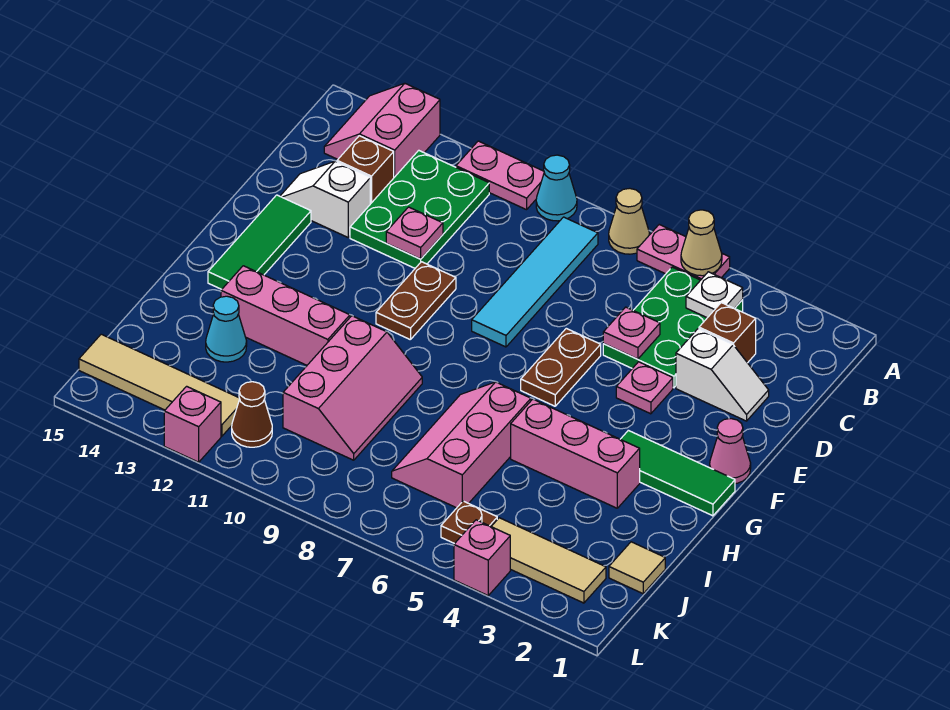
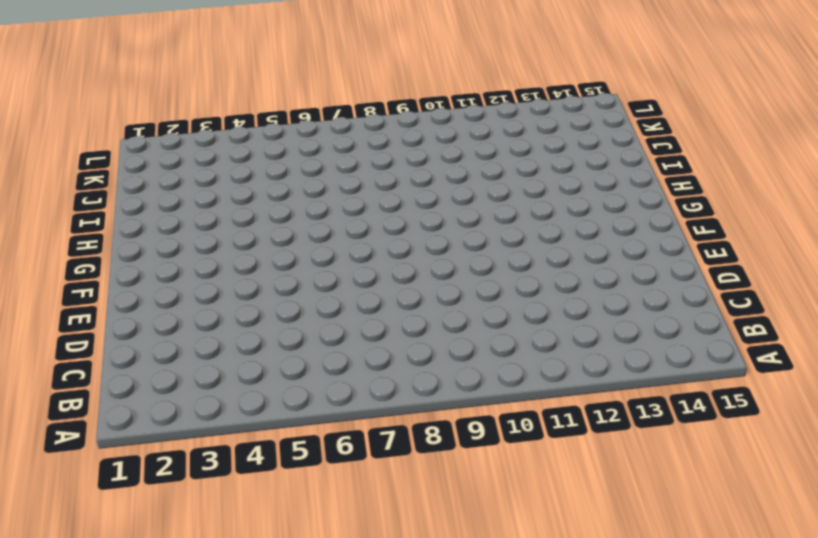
none -> pink plate A5:A6 level 1
none -> tan cone A7 level 1
none -> cyan cone A9 level 1
none -> pink plate A10:A11 level 1

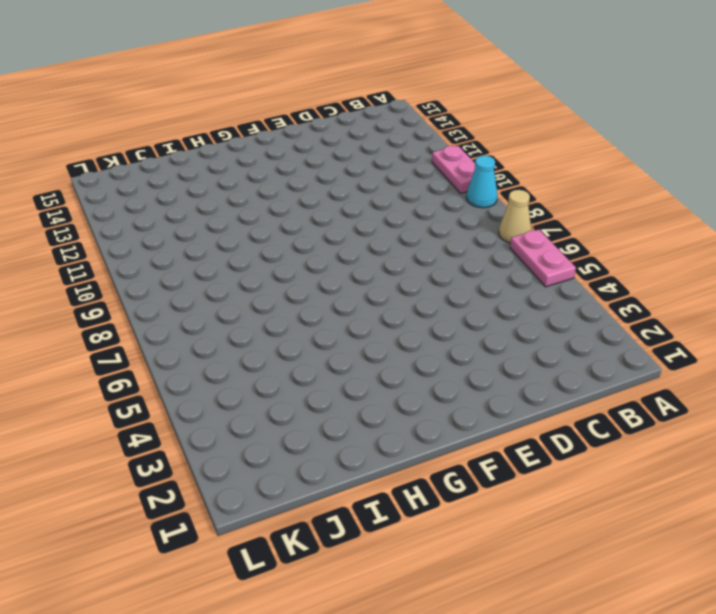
none -> pink slope A13:B14 level 1 top 13
none -> green plate B4:D5 level 1
none -> cyan tile B8:E8 level 1
none -> green plate B11:D12 level 1

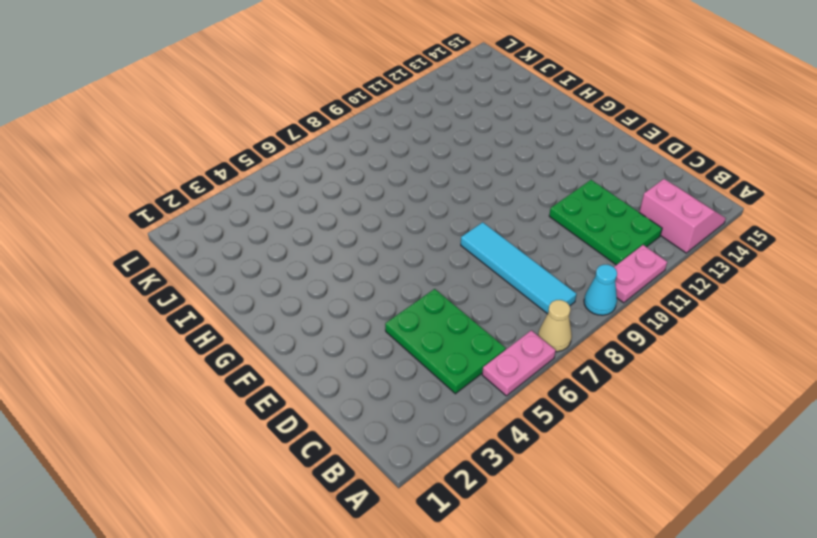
none -> brown brick C3 level 1
none -> brown brick C13 level 1
none -> white slope D2:D3 level 1 top 3
none -> white slope D13:D14 level 1 top 13

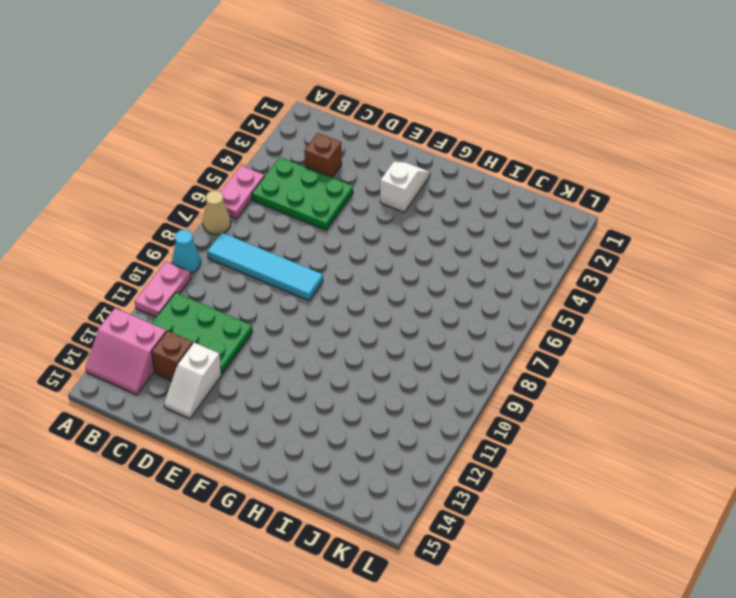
white slope F2:F3 level 1 top 3 -> white slope D2:D3 level 1 top 3
none -> pink plate E4 level 1
none -> brown plate E6:F6 level 1
none -> brown plate E10:F10 level 1
none -> green tile E14:G14 level 1

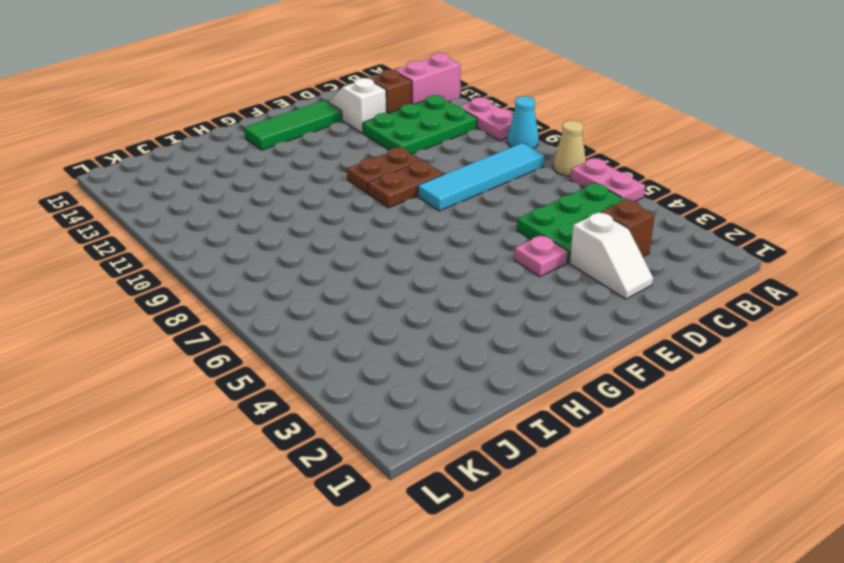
brown plate E9:F9 level 1 -> brown plate E6:F6 level 1
none -> pink cone F1 level 1
none -> green tile G1:G3 level 1
none -> pink brick H3:H5 level 1
none -> pink slope H6:J7 level 1 top 6

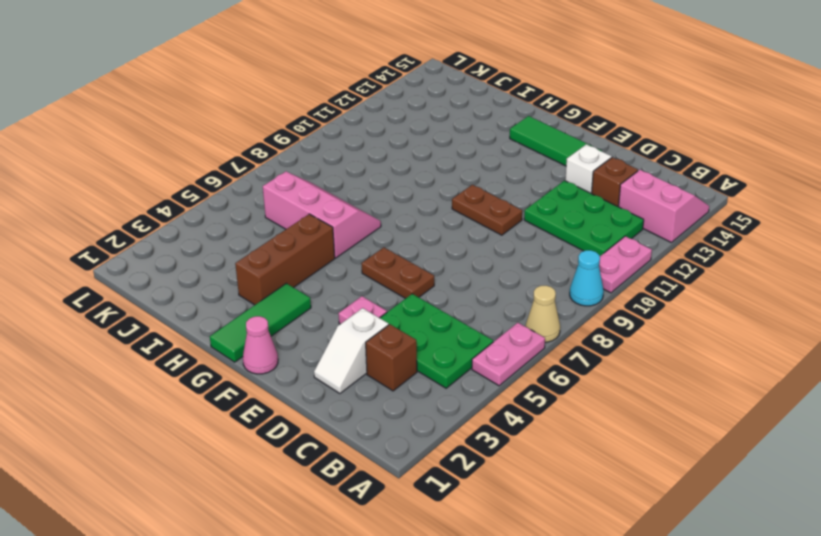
brown brick H3:H5 level 1 -> pink brick H3:H5 level 1
none -> cyan tile B8:E8 level 1
none -> pink slope H9:J10 level 1 top 10
none -> pink brick H11:H13 level 1
none -> cyan cone I13 level 1

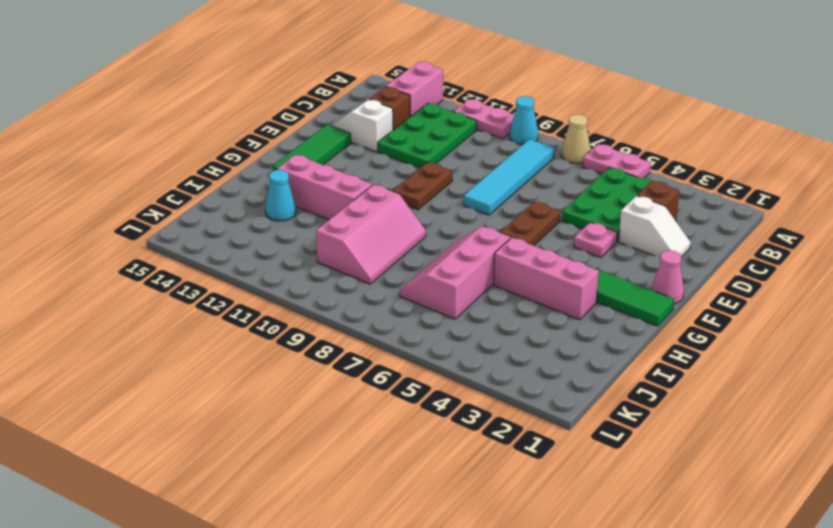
none -> tan tile J1 level 1
none -> tan tile K2:K4 level 1
none -> brown plate K5 level 1
none -> brown cone K11 level 1

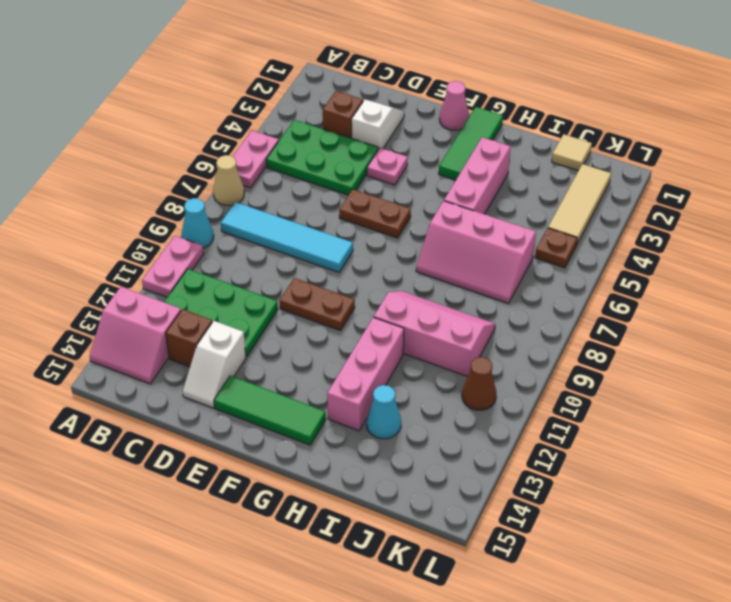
none -> tan tile K12:K15 level 1
none -> pink brick L4 level 1
none -> pink brick L12 level 1
none -> tan cone A5 level 2

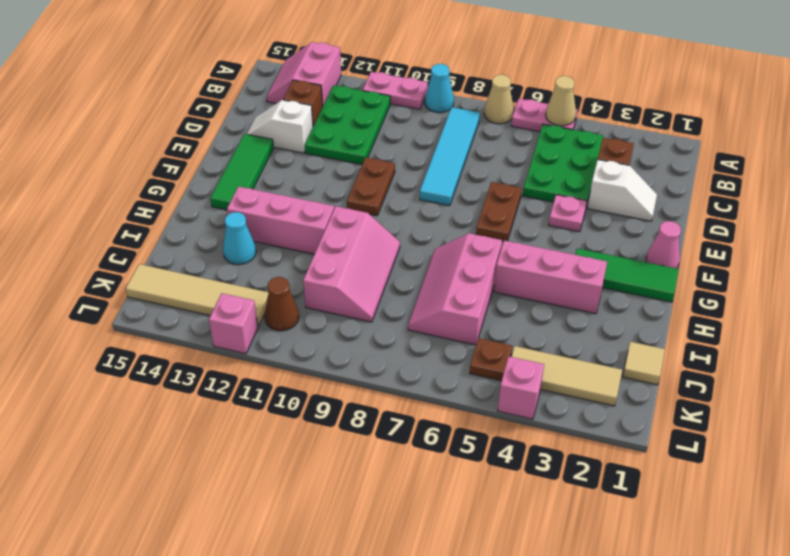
none -> white plate B4 level 2
none -> pink plate D5 level 2
none -> pink plate D11 level 2

